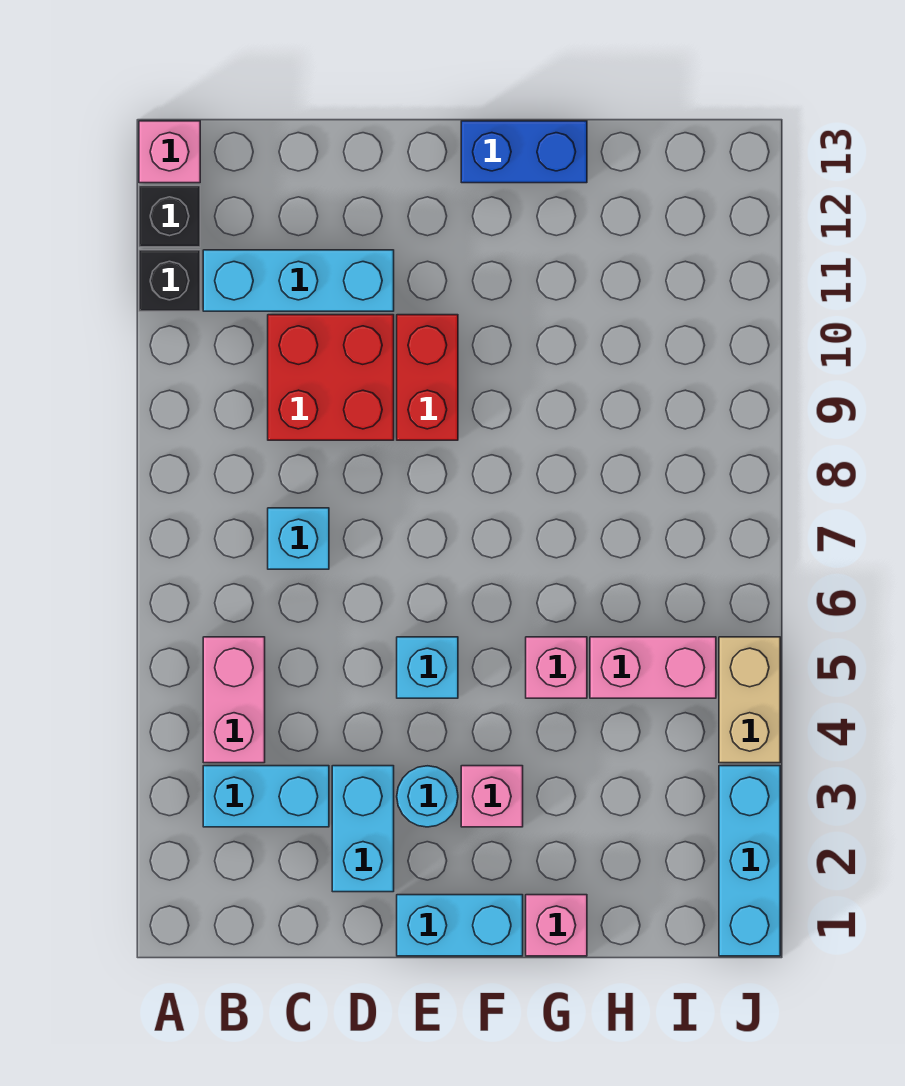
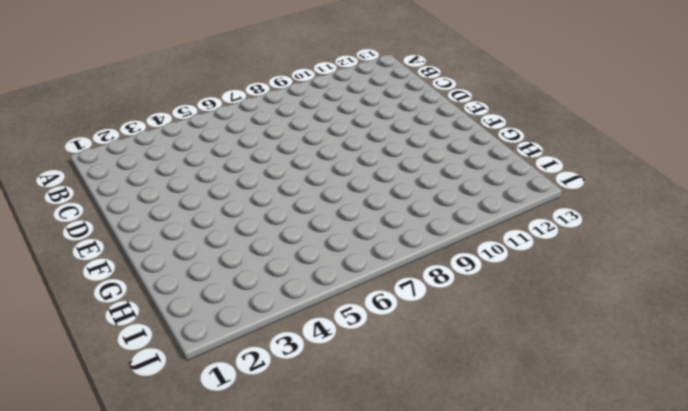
none -> black brick A11 level 1
none -> black brick A12 level 1
none -> pink brick A13 level 1

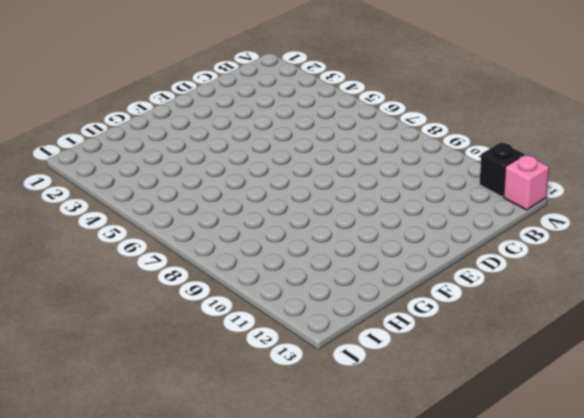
none -> black brick A11 level 1
none -> cyan brick B3:C3 level 1
none -> pink brick B4:B5 level 1

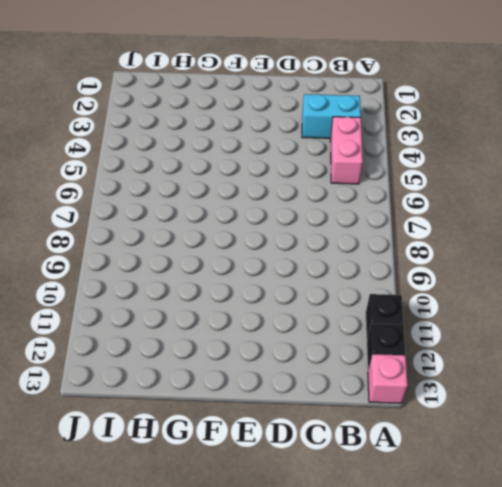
none -> cyan brick B11:D11 level 1
none -> cyan brick C7 level 1
none -> red brick C9:D10 level 1

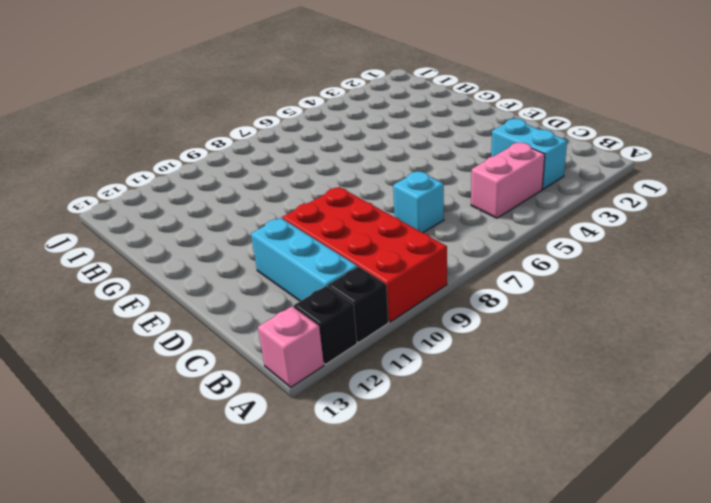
red brick A9:D10 level 1 -> red brick C9:D10 level 1
none -> cyan brick D2:D3 level 1
none -> cyan brick E1:F1 level 1
none -> cyan round brick E3 level 1

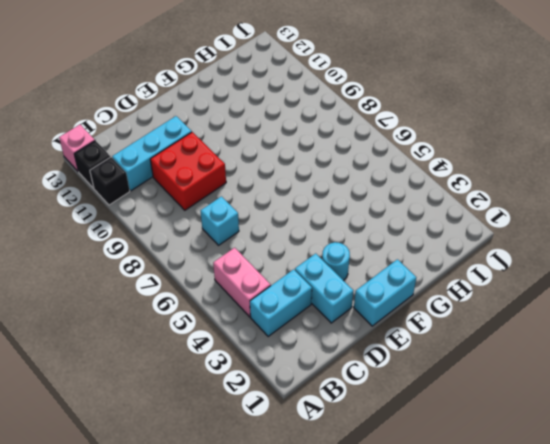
none -> cyan brick E5 level 1
none -> red brick E9:E10 level 1
none -> pink brick F3 level 1

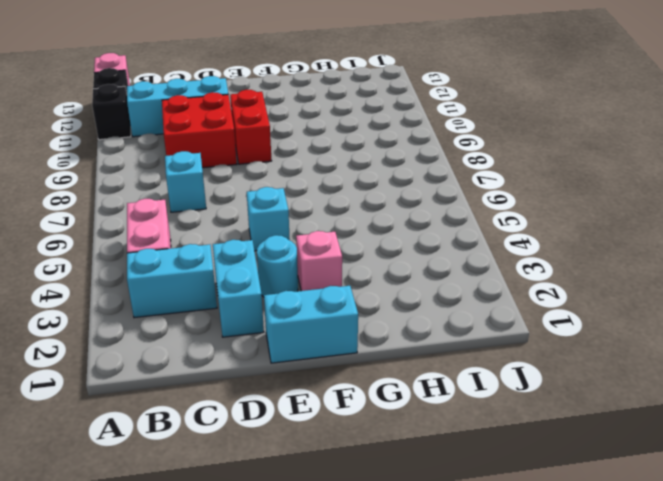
none -> blue brick F13:G13 level 1
none -> pink brick G1 level 1
none -> pink brick G5 level 1

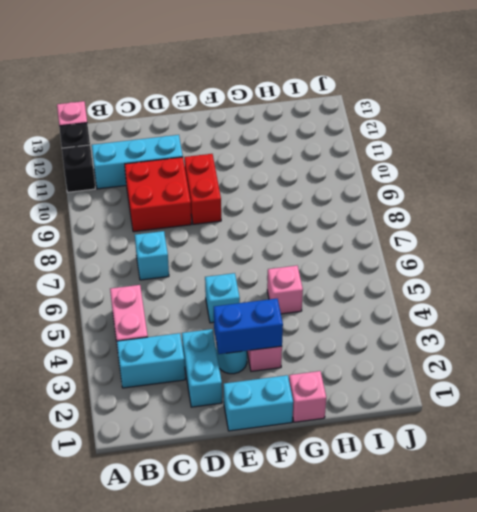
blue brick E3:F3 level 2 -> blue brick F13:G13 level 1
none -> pink brick H5:I5 level 1
none -> cyan brick J1:J3 level 1
none -> tan brick J4:J5 level 1

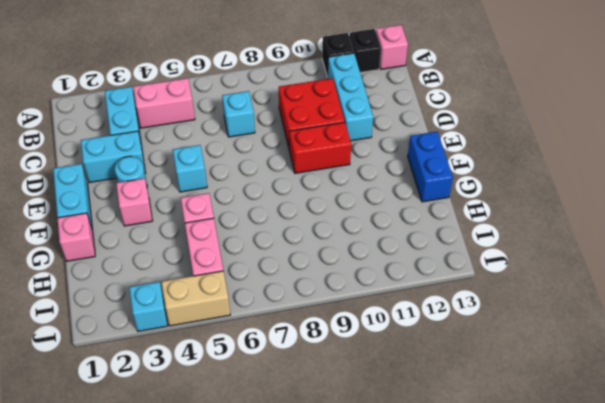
cyan brick J3 level 1 -> cyan brick J1:J3 level 1

